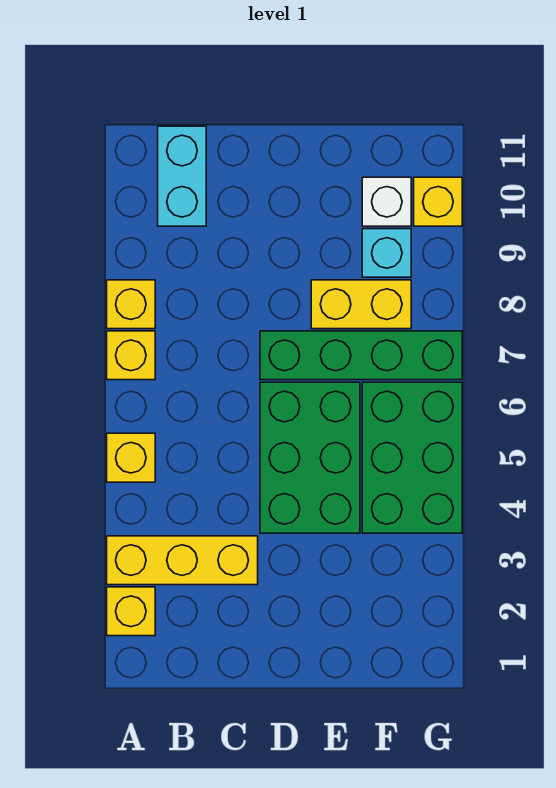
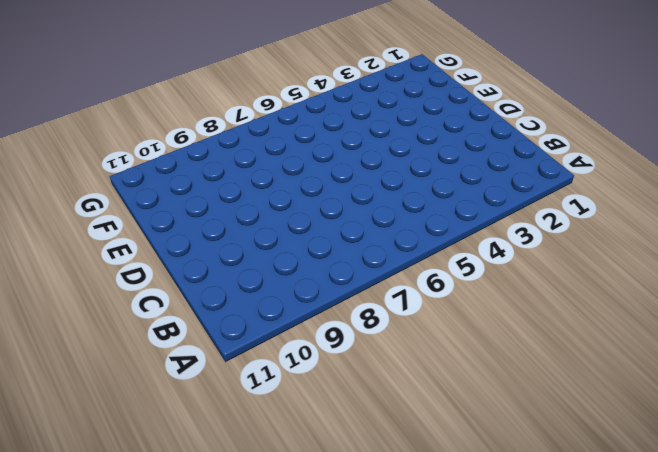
none -> yellow brick A2 level 1
none -> yellow brick A3:C3 level 1
none -> yellow brick A5 level 1

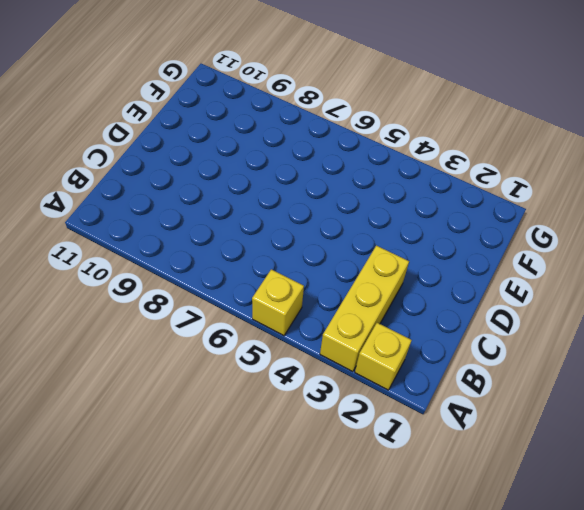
none -> yellow brick A7 level 1
none -> yellow brick A8 level 1
none -> cyan brick B10:B11 level 1

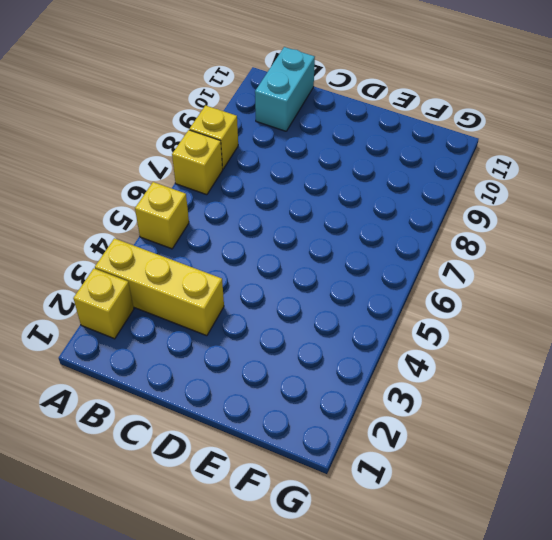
none -> green brick D4:E6 level 1
none -> green brick D7:G7 level 1
none -> yellow brick E8:F8 level 1

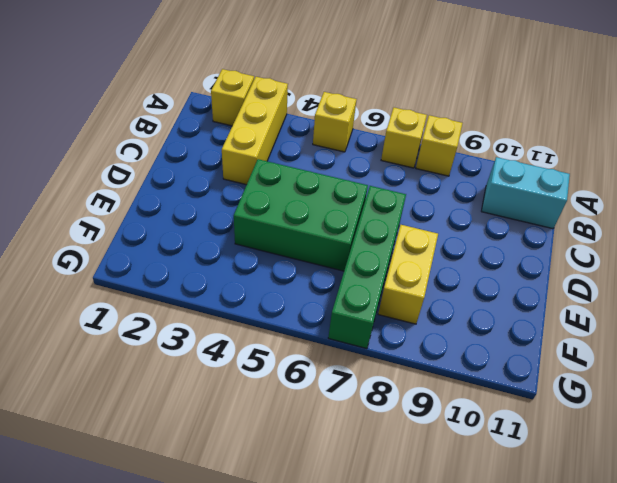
none -> green brick F4:G6 level 1
none -> cyan brick F9 level 1
none -> white brick F10 level 1

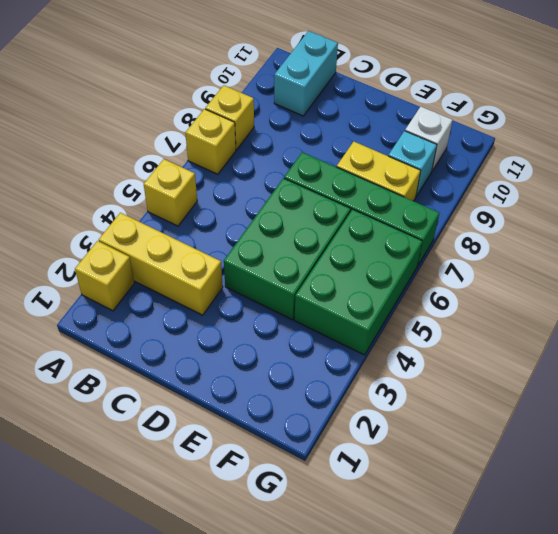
none -> yellow brick G10 level 1

